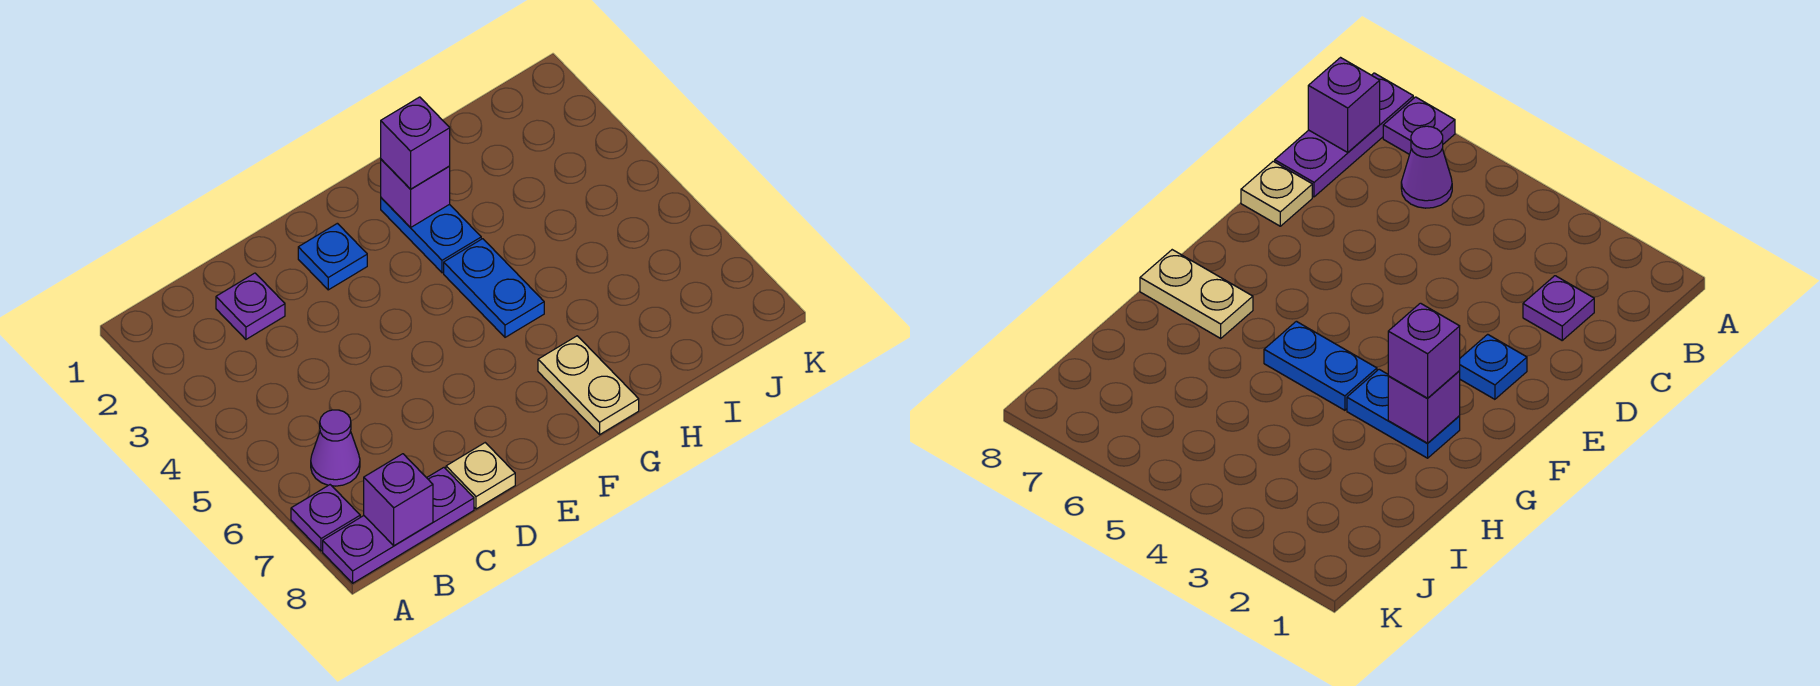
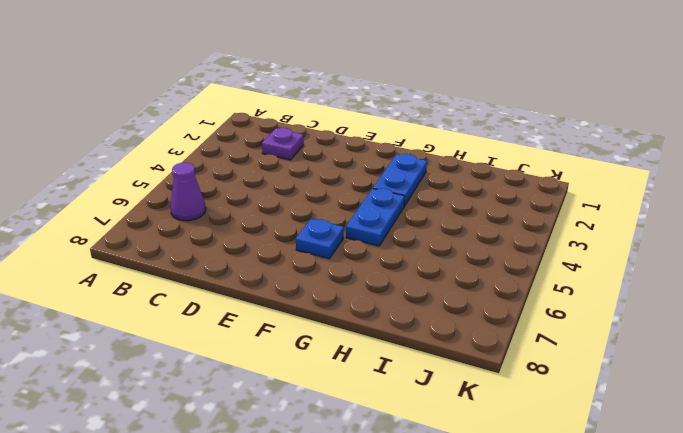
blue plate F6 level 1 -> blue plate E2 level 1
none -> purple plate A7 level 1
none -> purple plate A8:C8 level 1
none -> tan plate D8 level 1

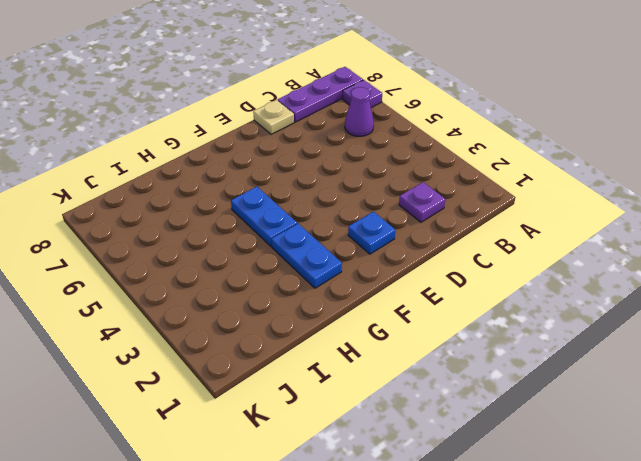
none -> tan plate G7:G8 level 1
none -> purple brick B8 level 2
none -> purple brick G2 level 2

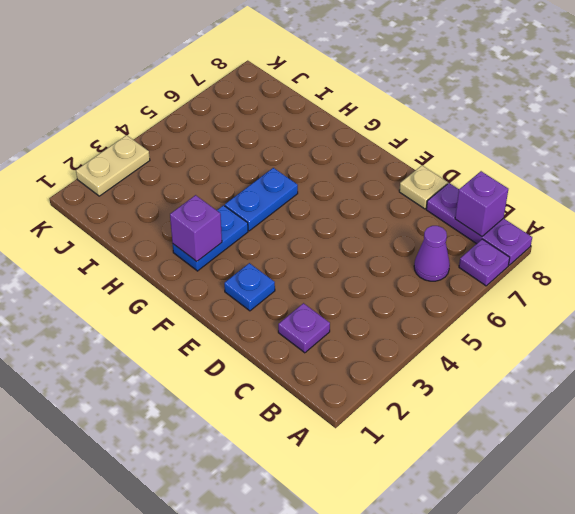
tan plate K2:K3 level 1 -> tan plate G7:G8 level 1
none -> purple brick G2 level 3

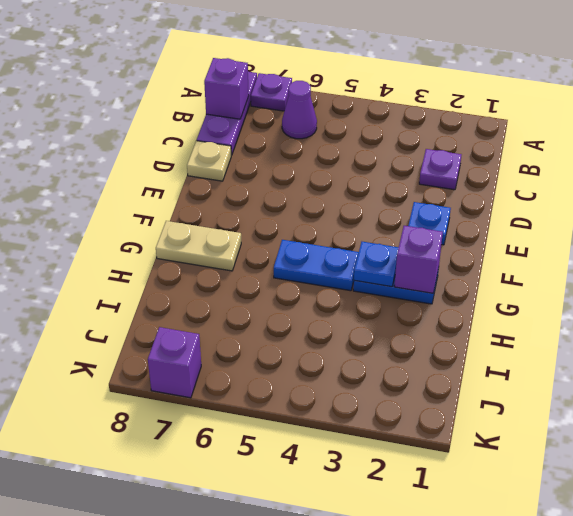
blue plate G3 level 2 -> none
purple brick K7 level 1 -> purple brick G2 level 3

